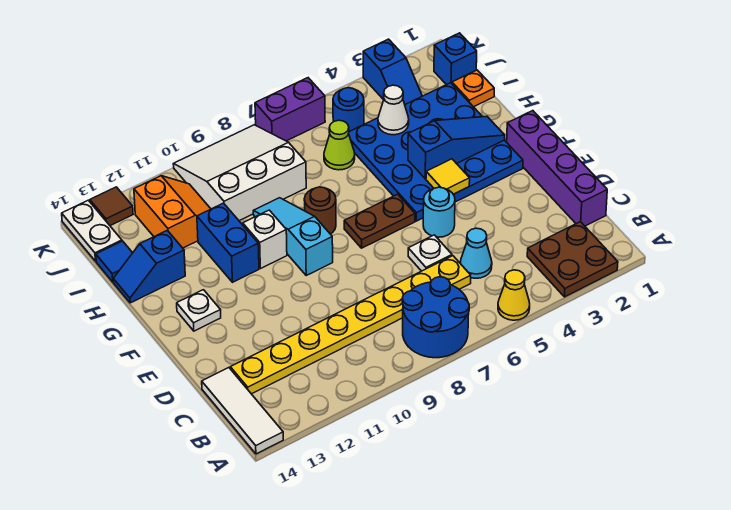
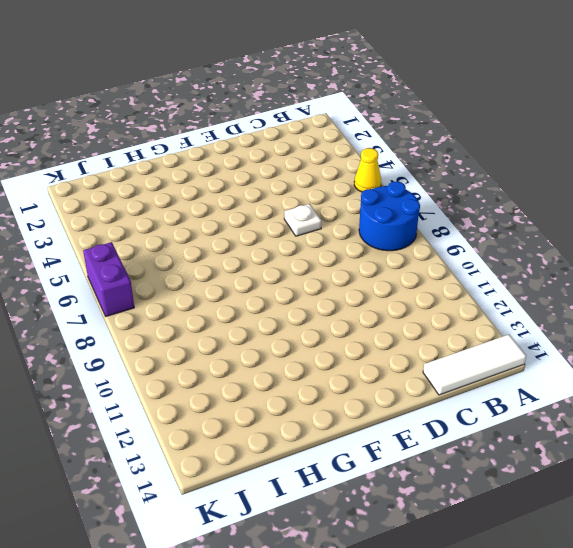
none -> brown plate A2:B3 level 1
none -> purple brick C1:F1 level 1
none -> cyan cone C5 level 1
none -> yellow plate C6:C13 level 1

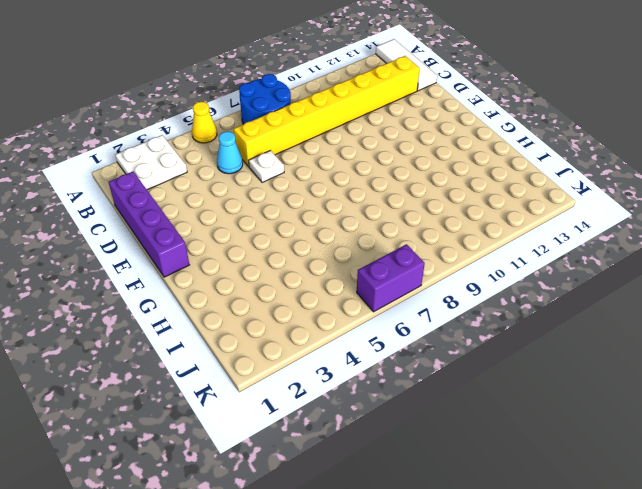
white plate A2:B3 level 1 -> brown plate A2:B3 level 1
yellow brick C6:C13 level 1 -> yellow plate C6:C13 level 1
none -> cyan round brick E5 level 1
none -> blue plate F2:I5 level 1
none -> brown plate F6:F7 level 1
none -> cyan slope F9:H9 level 1 top F

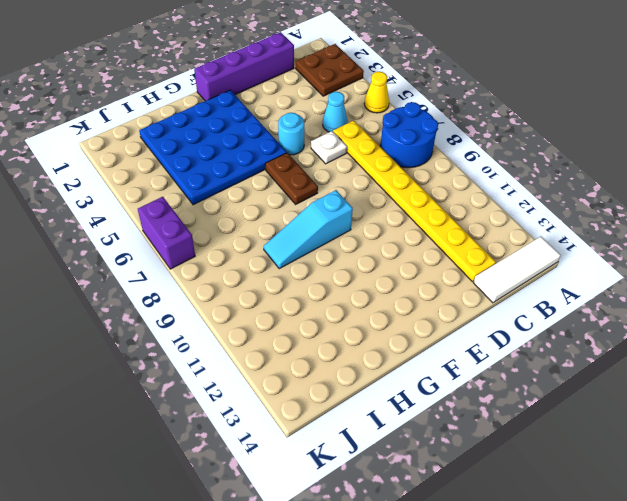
none -> white plate F13 level 1
none -> brown round brick G8 level 1
none -> white brick G10 level 1
none -> blue brick G11:H11 level 1

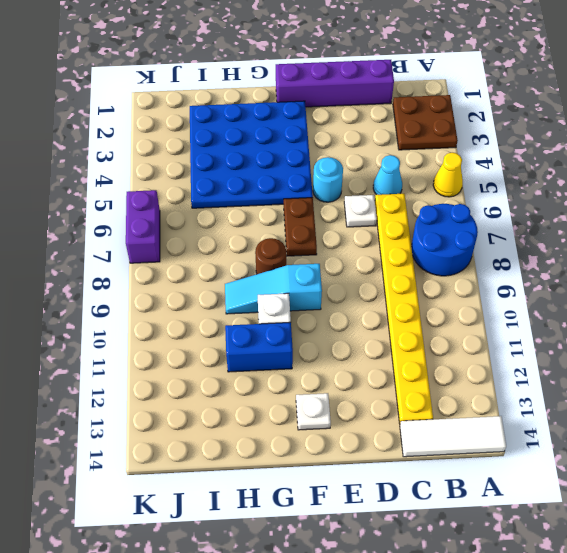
none -> blue slope H13:H14 level 1 top 13
none -> orange plate I1 level 1
none -> lime cone I6 level 1
none -> white slope I8:K10 level 1 top I

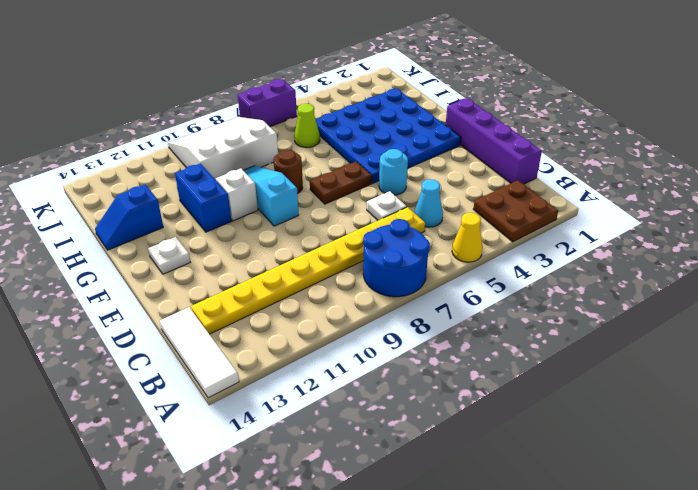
none -> orange plate I1 level 1
none -> orange slope I11:J12 level 1 top 12
none -> blue tile I14 level 1
none -> blue brick J1 level 1

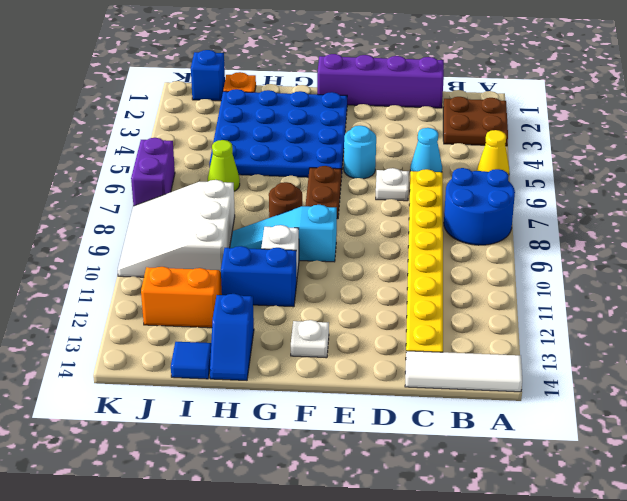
none -> blue slope J3:K3 level 1 top K
none -> blue round brick J5 level 1
none -> white plate J14:K14 level 1
none -> brown tile K13 level 1

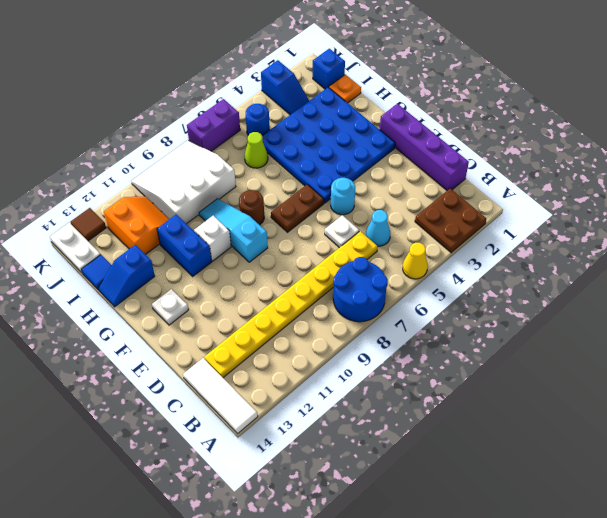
none -> yellow tile F4 level 2
none -> blue slope G2:G4 level 2 top 4
none -> white cone I4 level 2

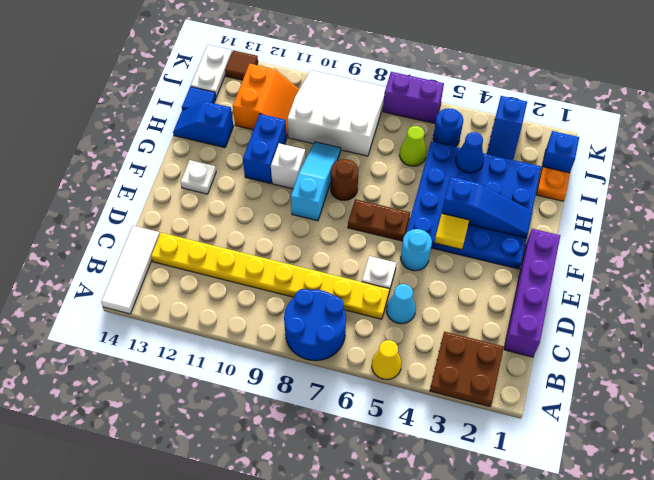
blue cone I4 level 2 -> white cone I4 level 2

